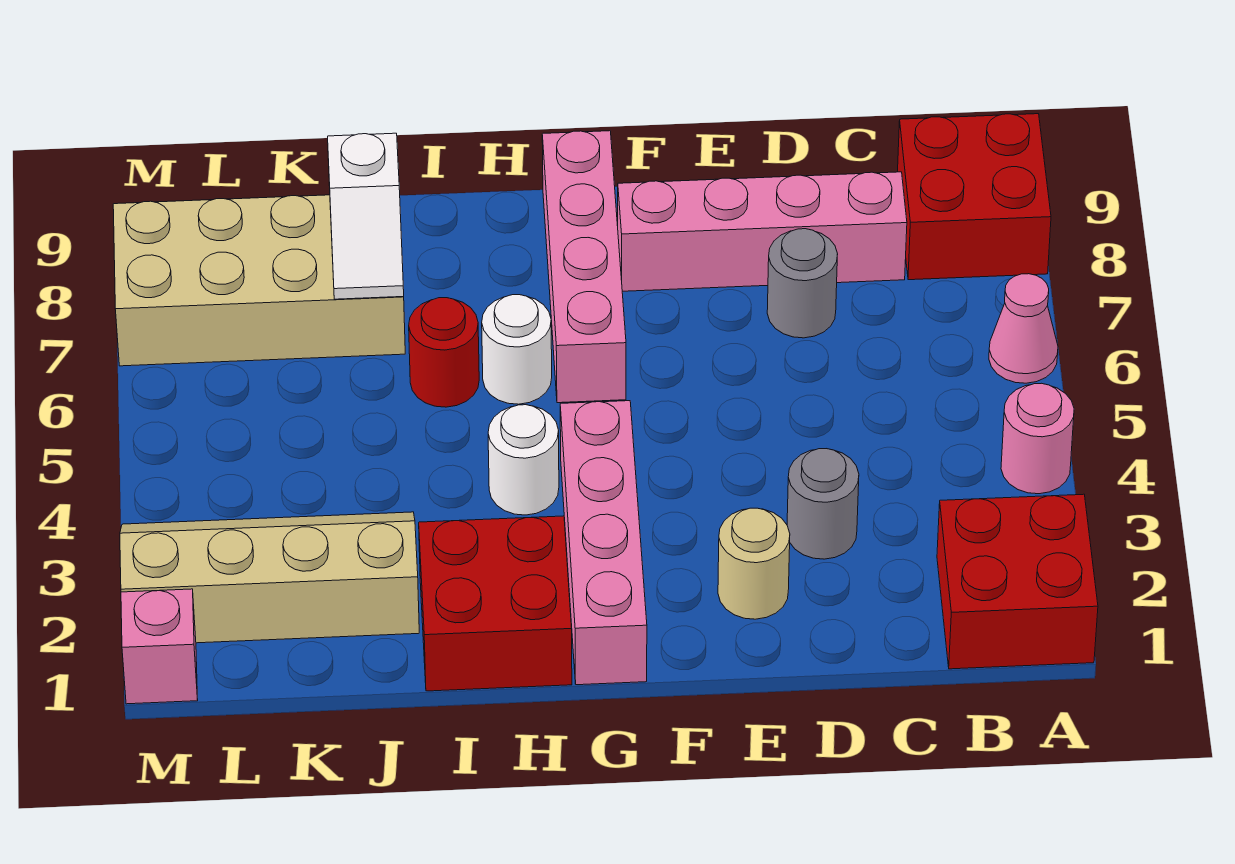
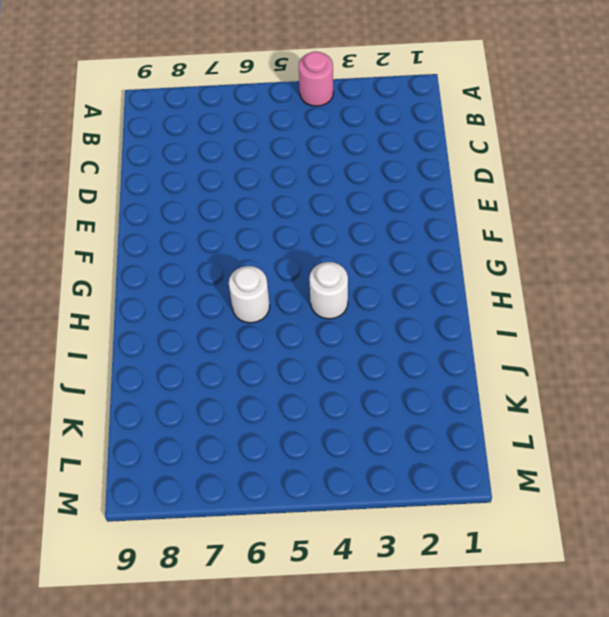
none -> red brick A1:B2 level 1
none -> pink cone A6 level 1
none -> red brick A8:B9 level 1

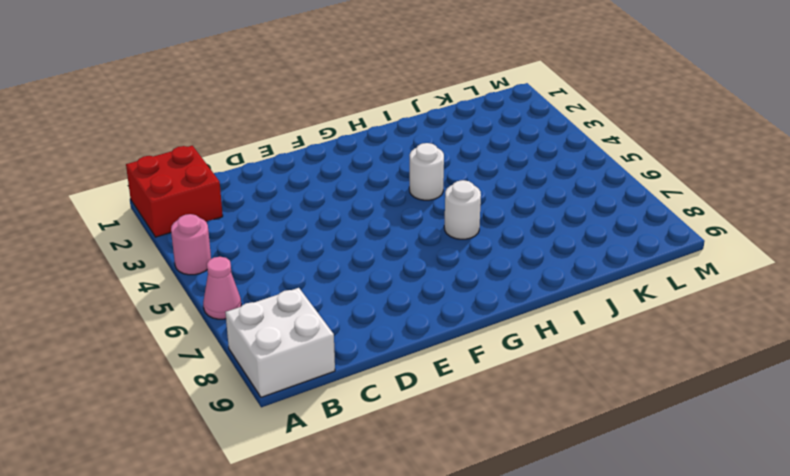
white brick A8:B9 level 1 -> red brick A8:B9 level 1
none -> pink brick C8:F8 level 1
none -> grey round brick D3 level 1
none -> grey round brick D7 level 1

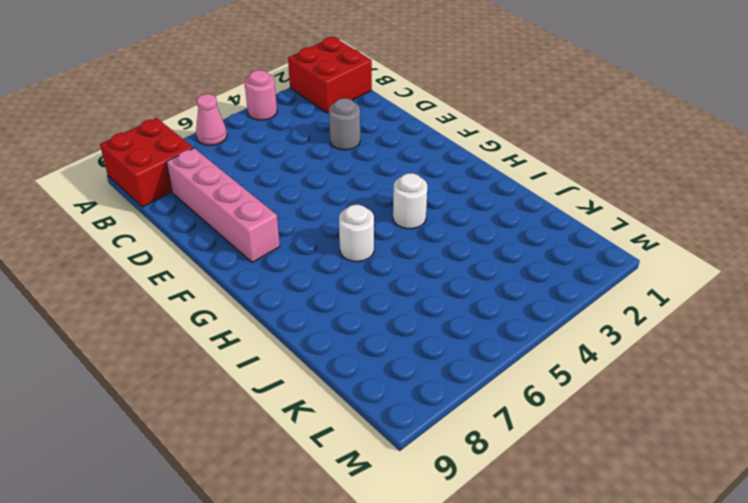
none -> grey round brick D7 level 1
none -> tan round brick E2 level 1
none -> pink brick G1:G4 level 1

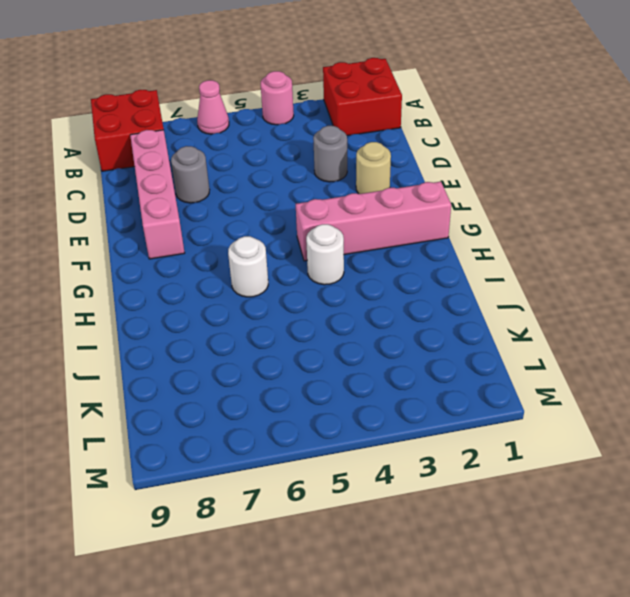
none -> pink brick G6:G9 level 1
none -> red brick H1:I2 level 1
none -> red round brick I6 level 1

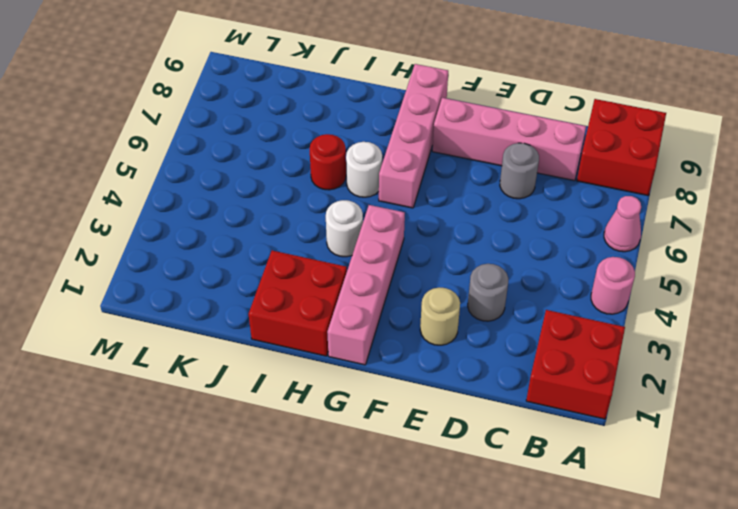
none -> tan slope J2:M3 level 1 top 2
none -> tan brick J7:M8 level 1
none -> pink brick M1 level 1

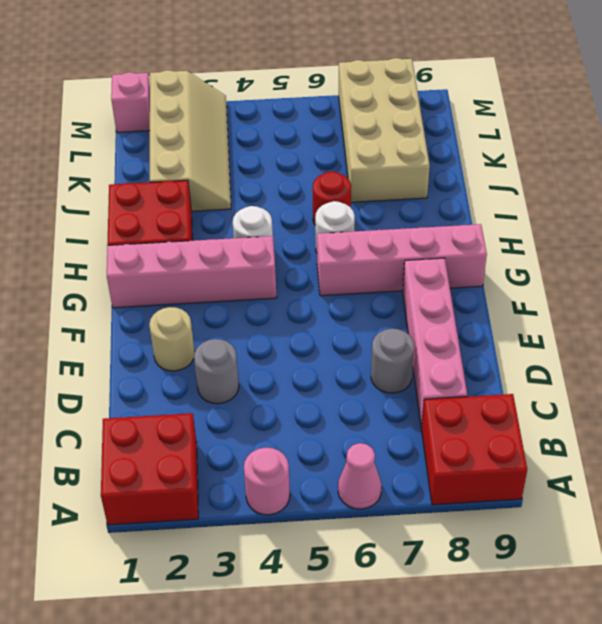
none -> white slope J7:J8 level 2 top 8

